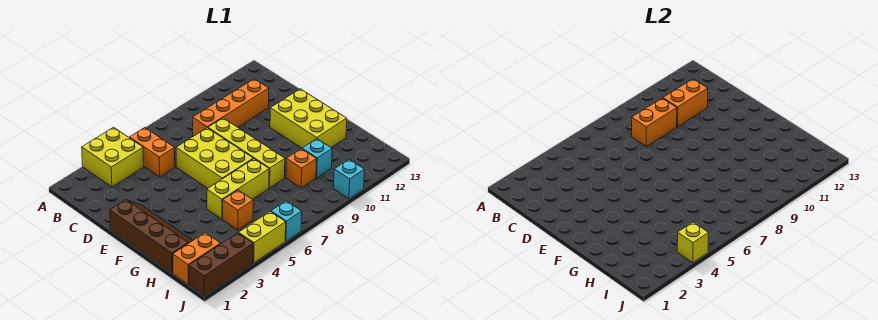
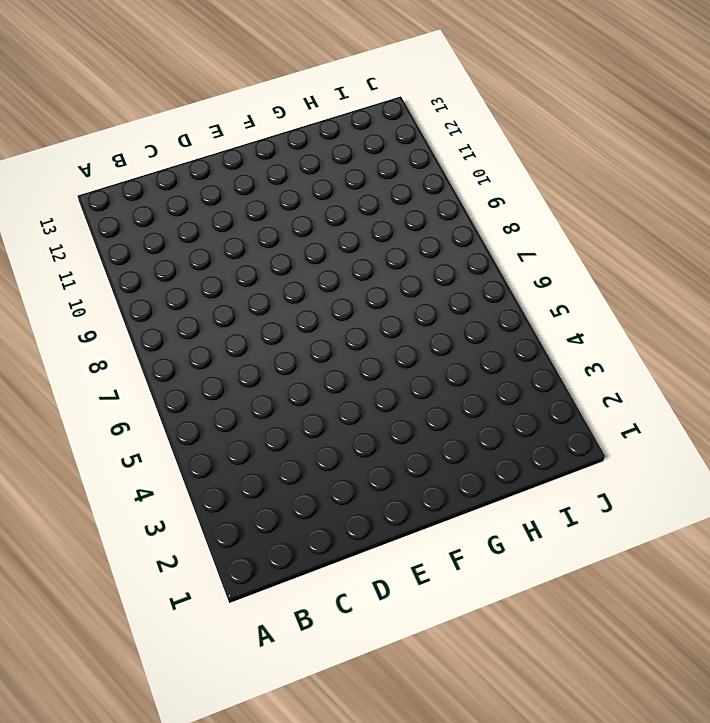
none -> yellow brick A3:B4 level 1
none -> orange brick B5:C5 level 1
none -> orange brick C8:C11 level 1

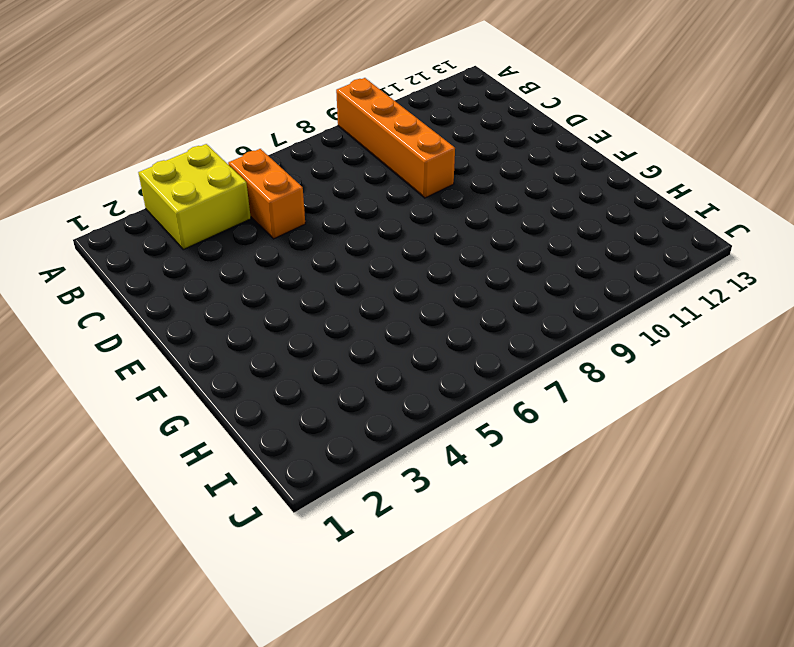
orange brick A9:D9 level 1 -> orange brick C8:C11 level 1
none -> yellow brick D6:F7 level 1
none -> yellow brick D8:G8 level 1
none -> brown slope E1:H2 level 1 top 1

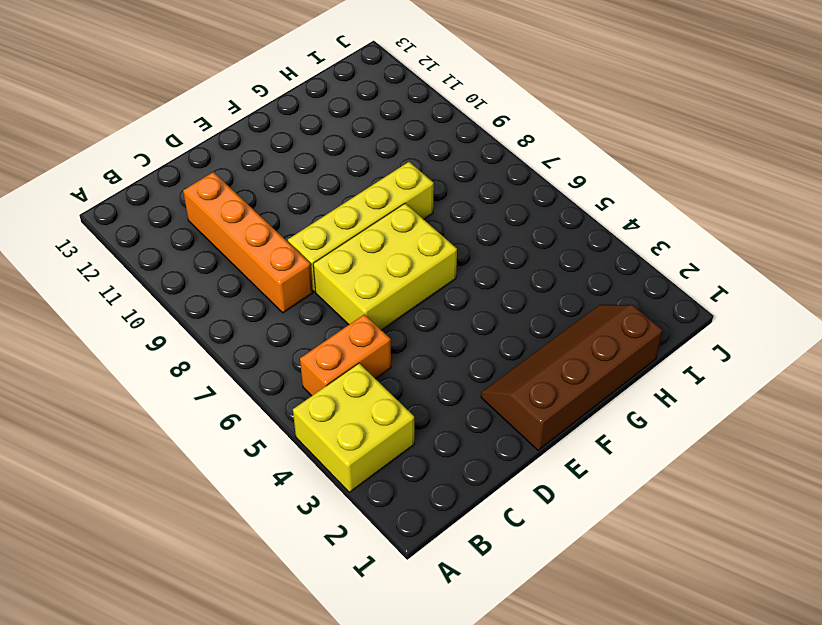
none -> yellow brick E11:G12 level 1
none -> yellow brick G5:G7 level 1
none -> orange brick H5 level 1

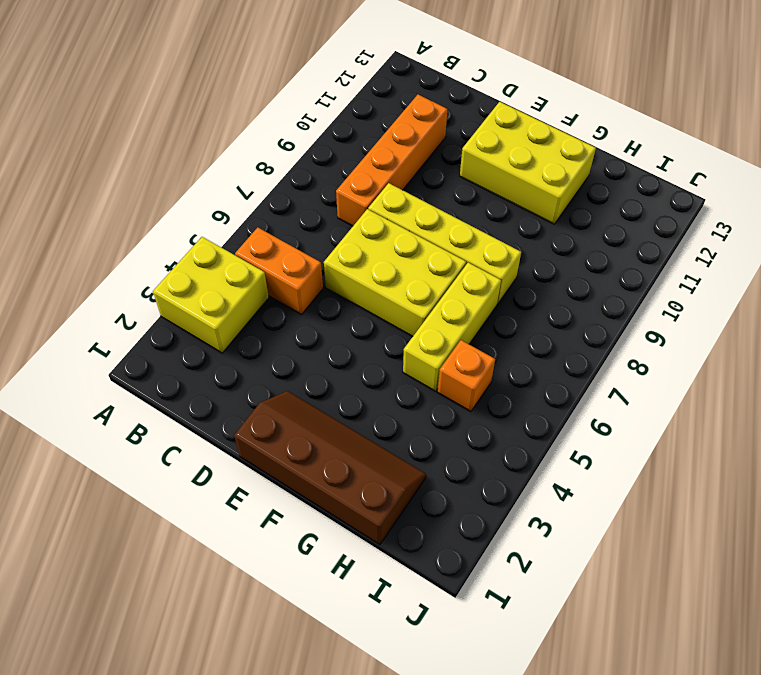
none -> orange brick H9 level 1
none -> cyan brick H10 level 1
none -> orange brick I1:I2 level 1

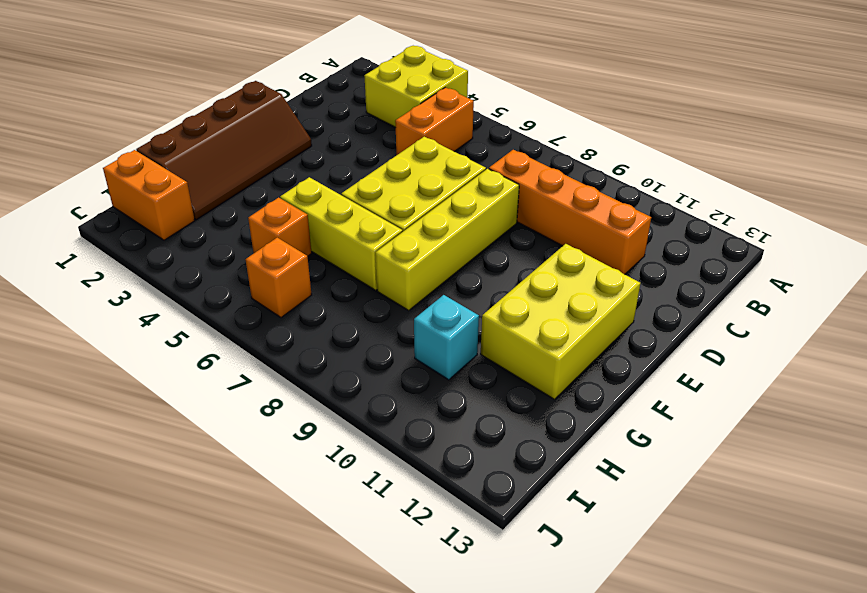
orange brick I6 level 1 -> orange brick H9 level 1
none -> brown brick J1:J3 level 1
none -> yellow brick J4:J5 level 1
none -> cyan brick J6 level 1

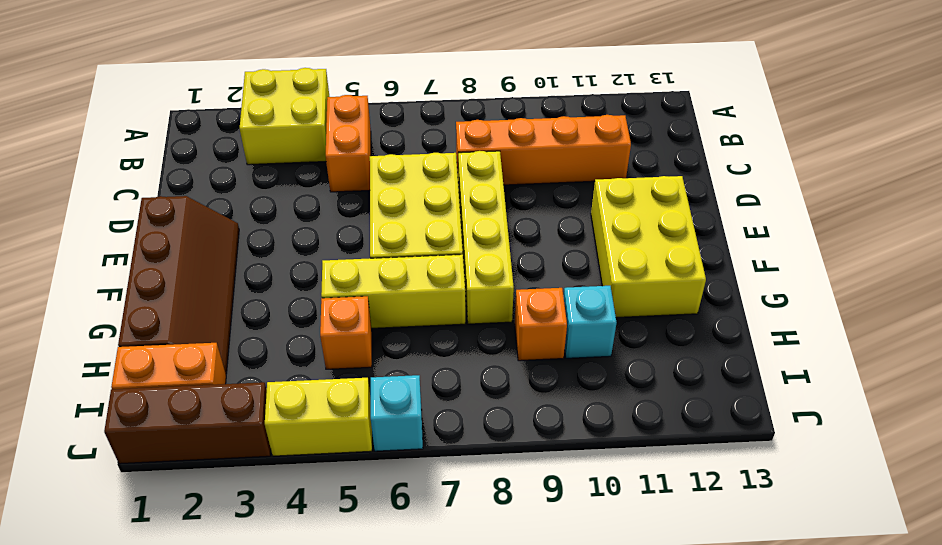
none -> cyan brick J10 level 1
none -> orange brick C8:C9 level 2
none -> orange brick C10:C11 level 2

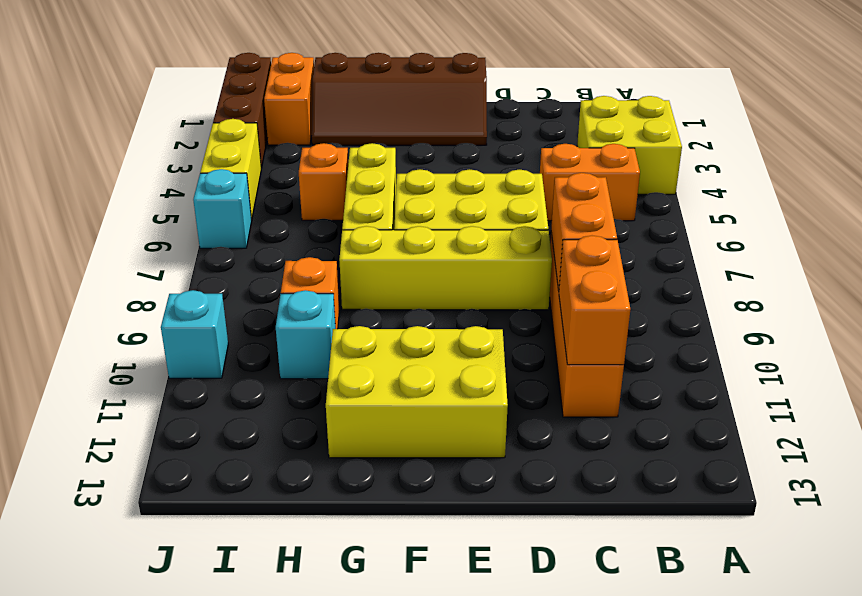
none -> yellow brick J4 level 2

